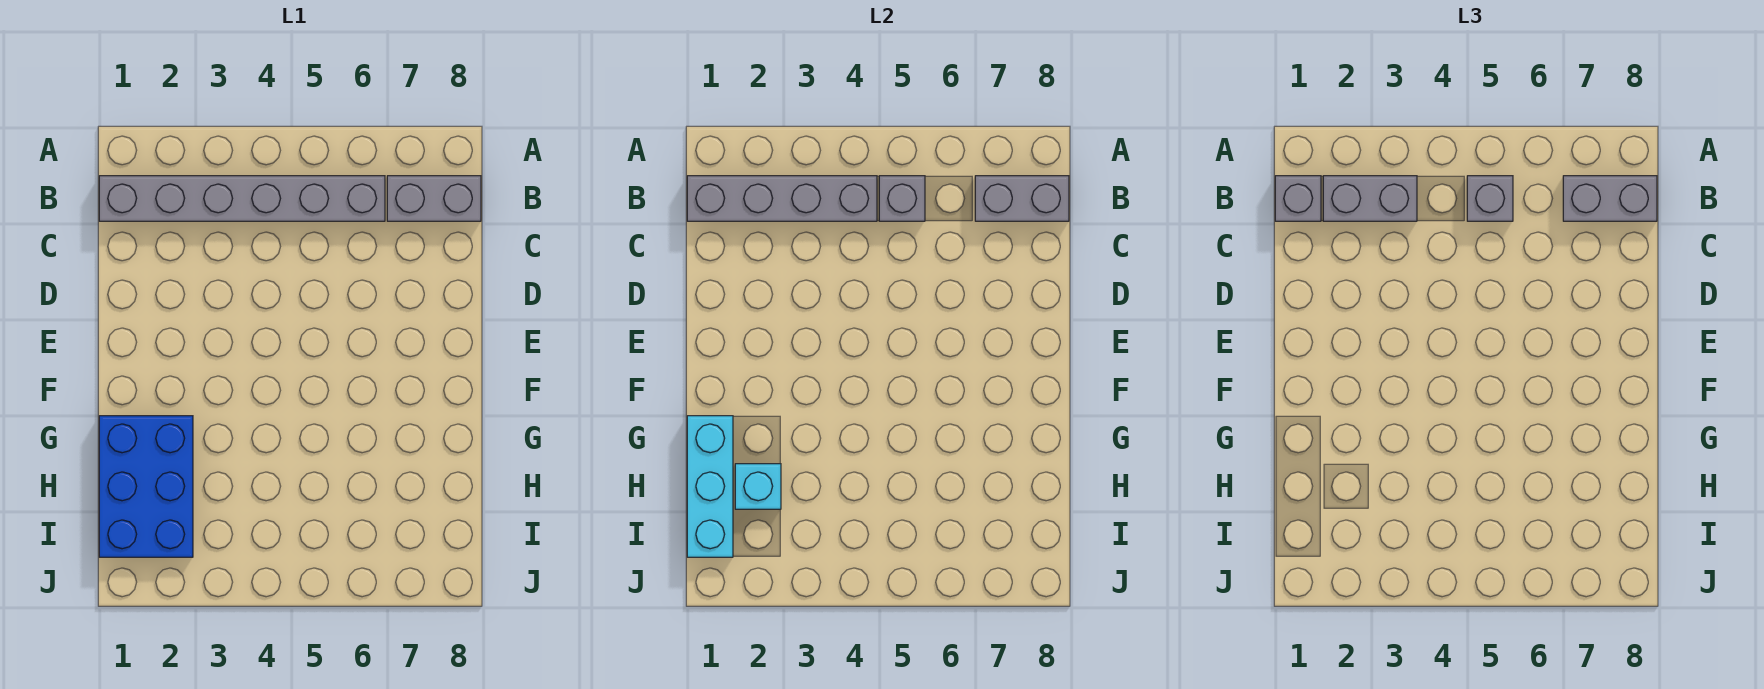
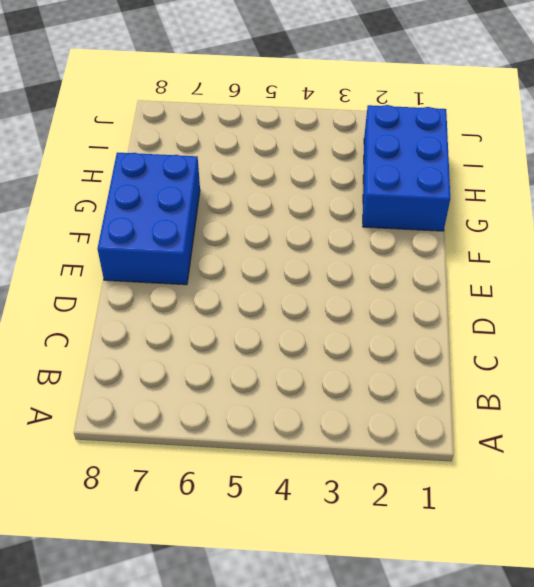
blue brick E7:G8 level 1 -> none
none -> grey brick B1:B6 level 1
none -> grey brick B7:B8 level 1
none -> grey brick B1:B4 level 2

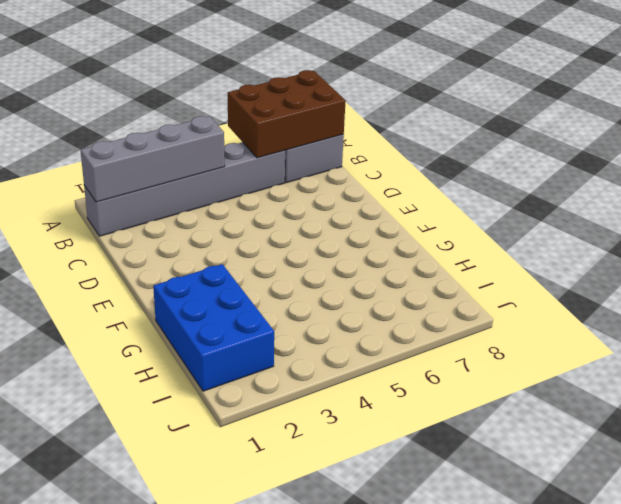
brown brick A6:B8 level 2 -> grey brick B7:B8 level 2
none -> grey brick B5 level 2
none -> cyan brick G1:I1 level 2
none -> cyan brick H2 level 2

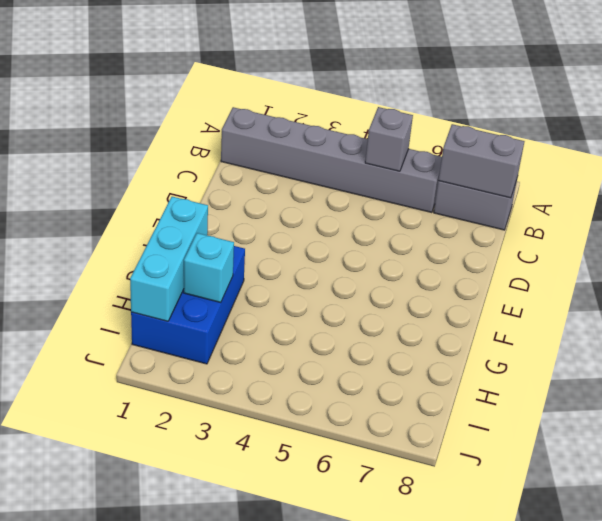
none -> grey brick B1:B4 level 2
none -> grey brick B1 level 3
none -> grey brick B2:B3 level 3

